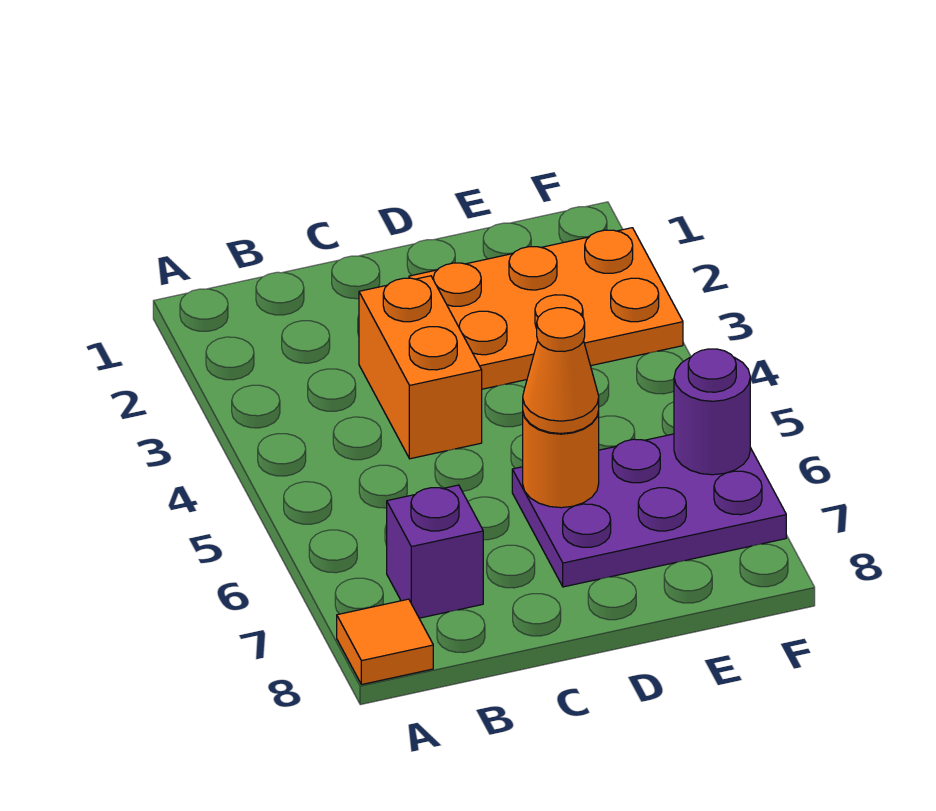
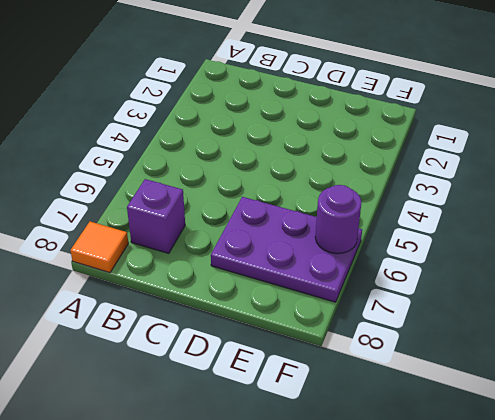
none -> orange brick C3:C4 level 1
none -> orange plate D2:F3 level 1

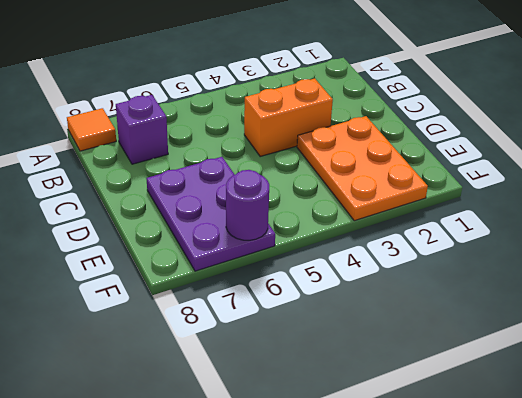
none -> orange round brick D6 level 2
none -> orange cone D6 level 3

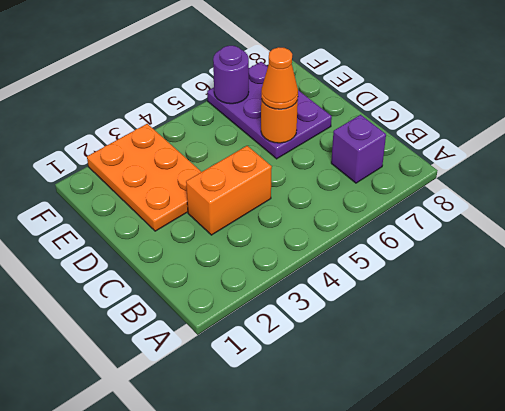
none -> orange tile A8 level 1

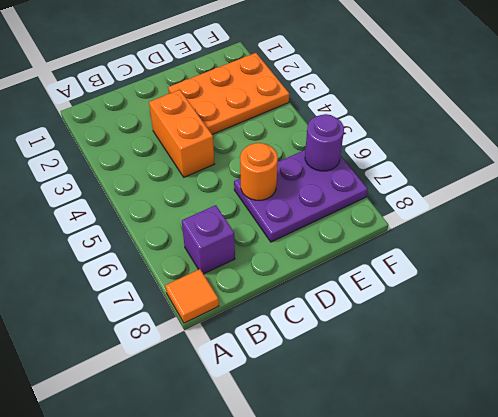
none -> orange cone D6 level 3

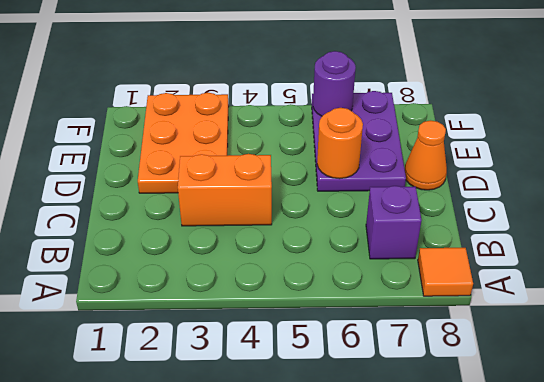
orange cone D8 level 1 -> orange cone D6 level 3

